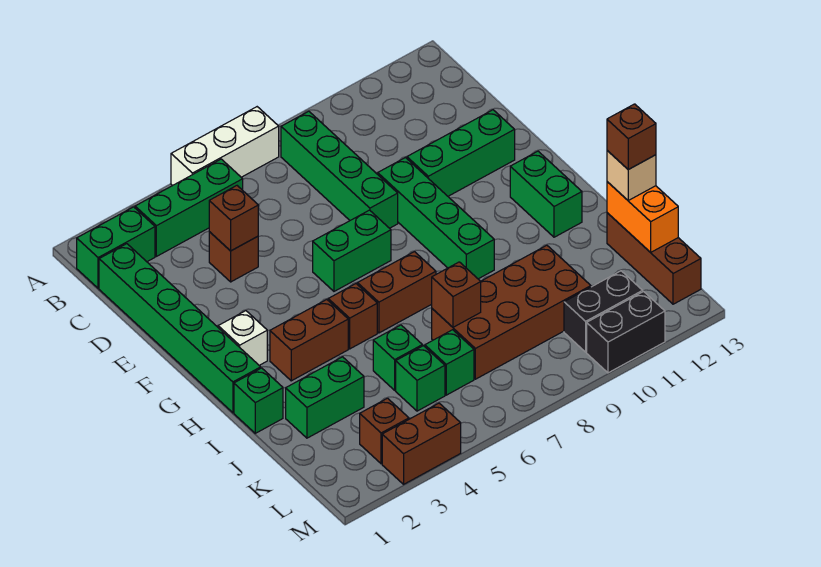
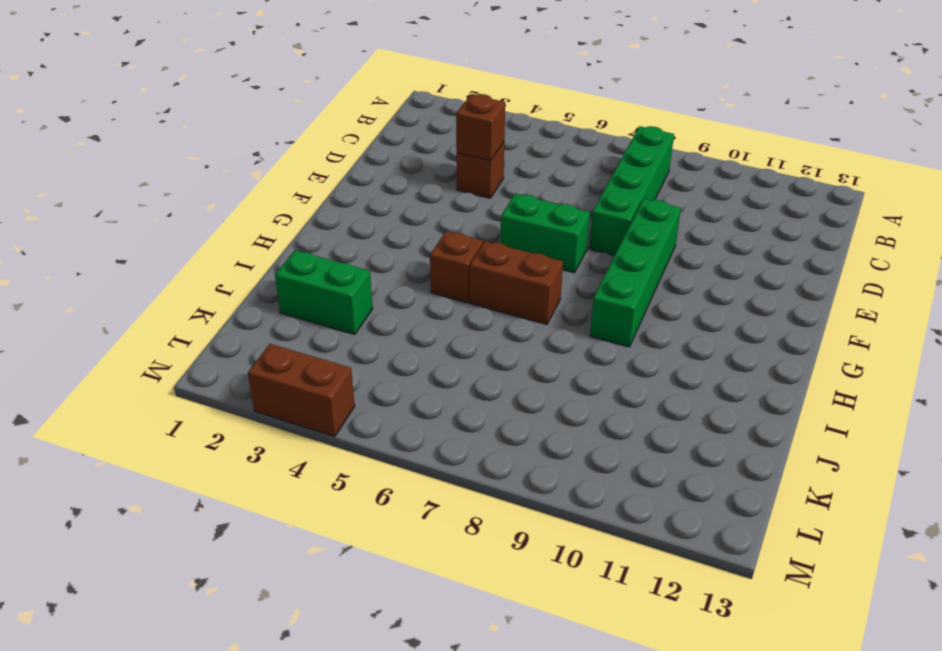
none -> white brick A5:A7 level 1
none -> green brick B1:B2 level 1
none -> green brick B3:B5 level 1
none -> green brick C1:H1 level 1

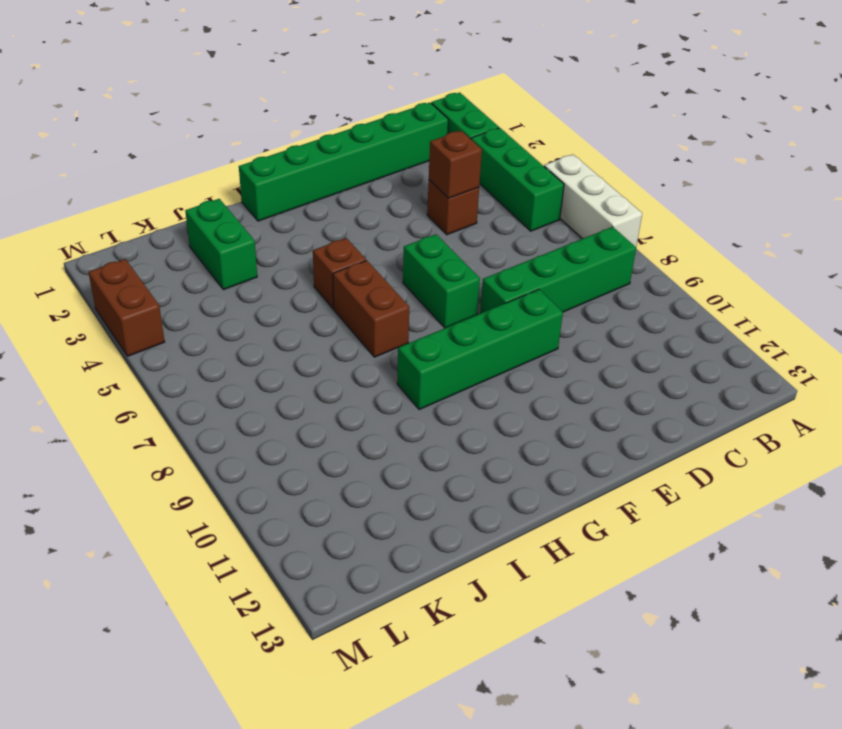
none -> green brick E10:E12 level 1
none -> white brick G2 level 1
none -> green brick G12:H12 level 1
none -> brown brick H3:H4 level 1

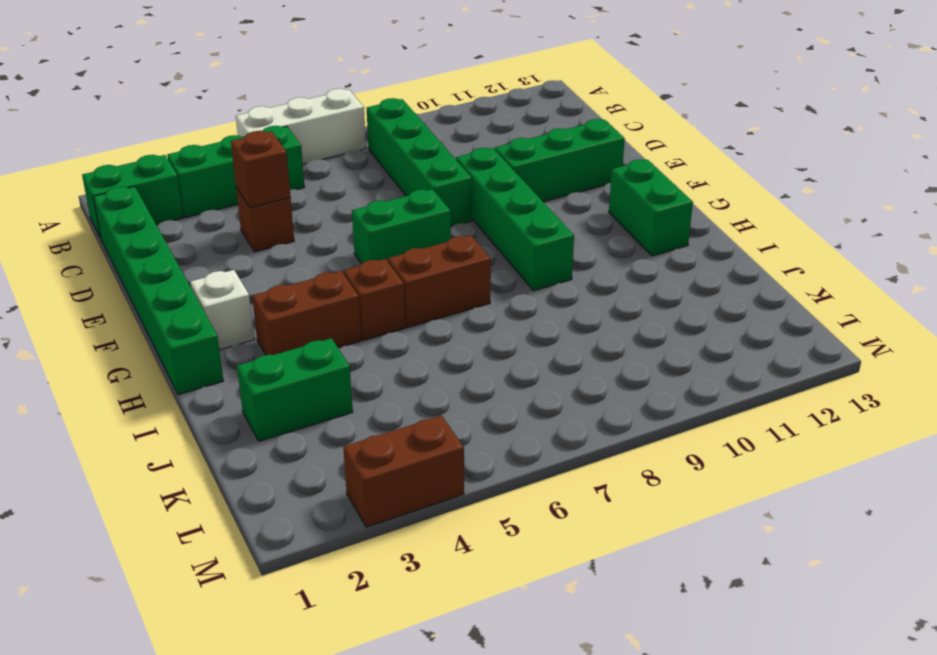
none -> green brick I1 level 1
none -> green brick J5 level 1
none -> brown brick J7:K10 level 1
none -> brown brick J13:L13 level 1

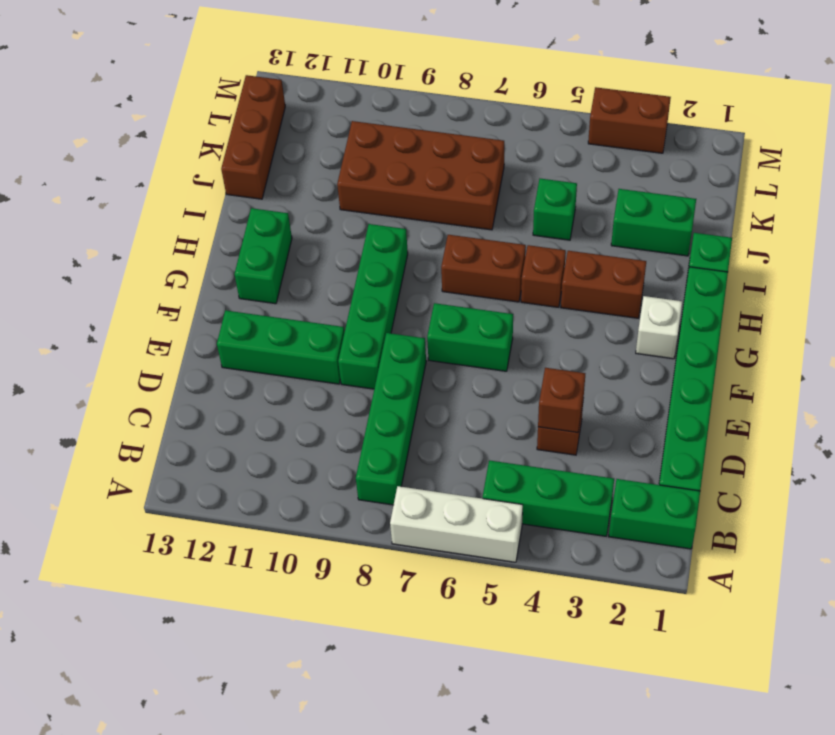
none -> green brick K5 level 1
none -> green brick K6 level 1
none -> brown brick L3 level 1
none -> black brick L10:L11 level 1

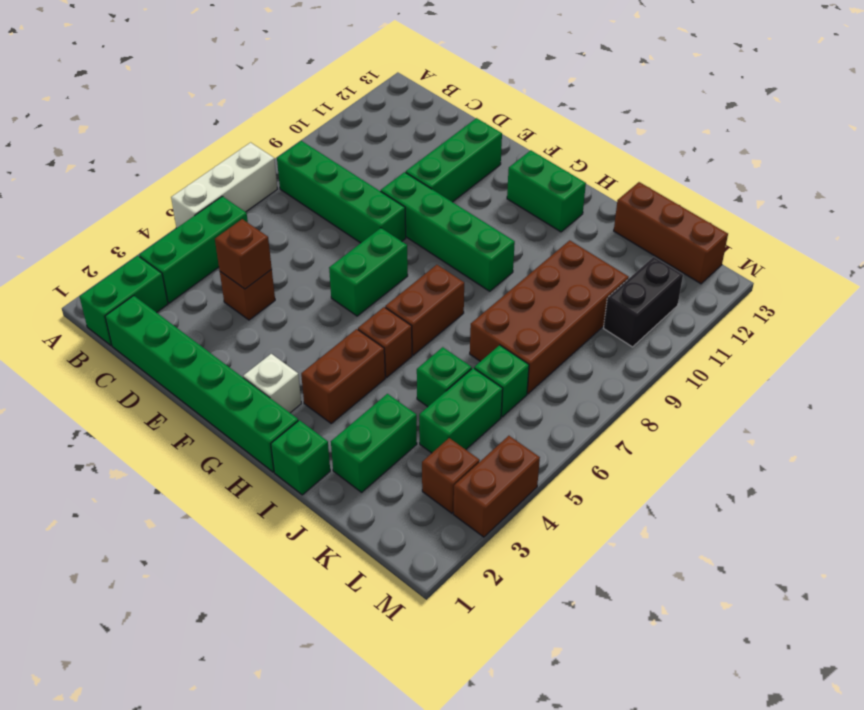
green brick K4:K5 level 1 -> green brick K5 level 1
none -> black brick M10:M11 level 1
none -> brown brick J7 level 2
none -> orange brick J13:K13 level 2
none -> tan brick J13 level 3

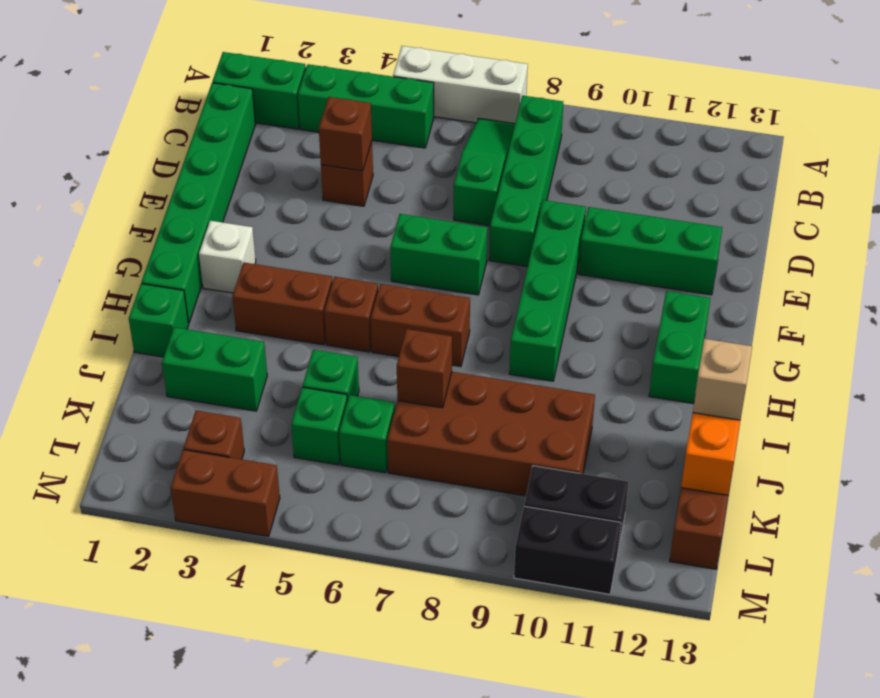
green slope B7:D7 level 1 top D -> none
none -> brown brick J13 level 4

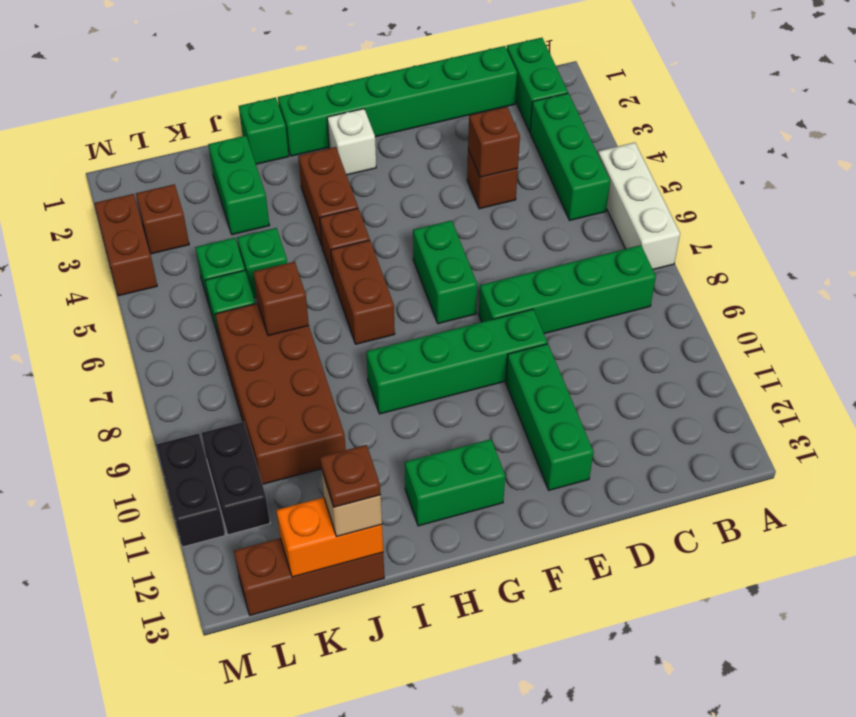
brown plate J13 level 4 -> brown brick J13 level 4

